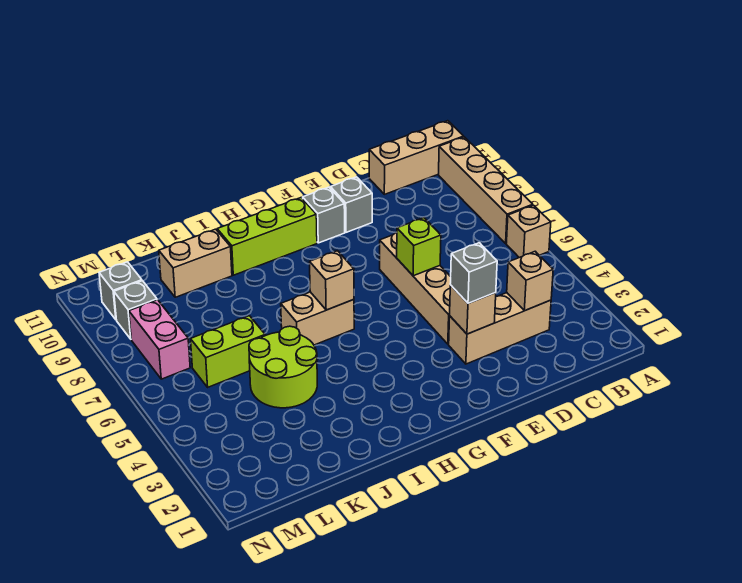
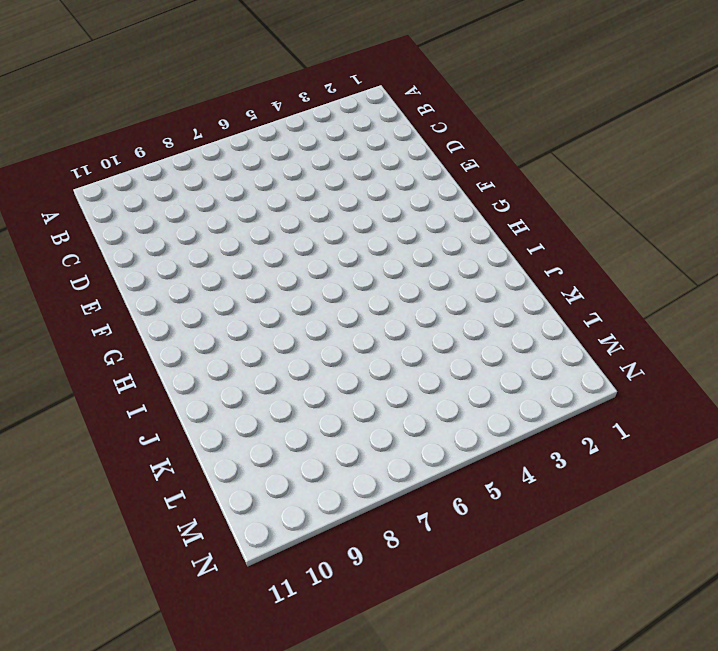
none -> tan brick A6 level 1
none -> tan brick A7:A10 level 1
none -> tan brick A11:C11 level 1

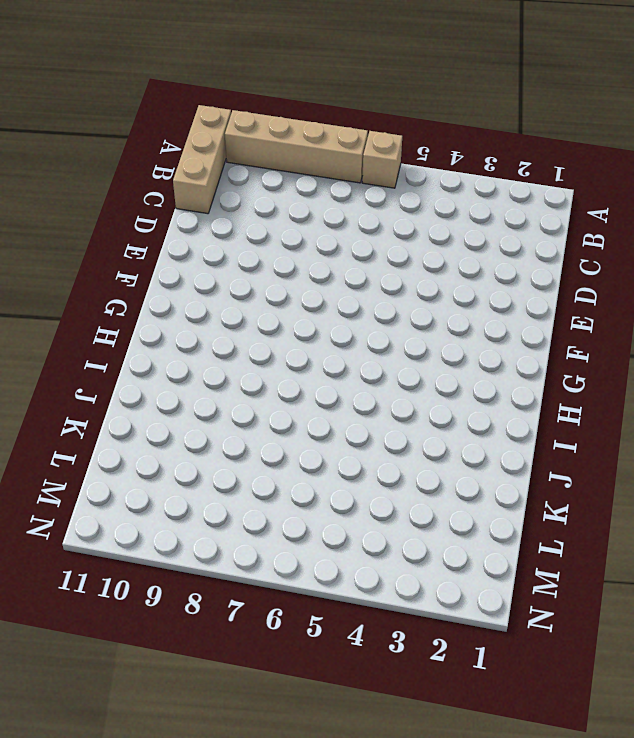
none -> tan brick C3:E3 level 1
none -> tan brick E4:E7 level 1
none -> grey brick E10 level 1

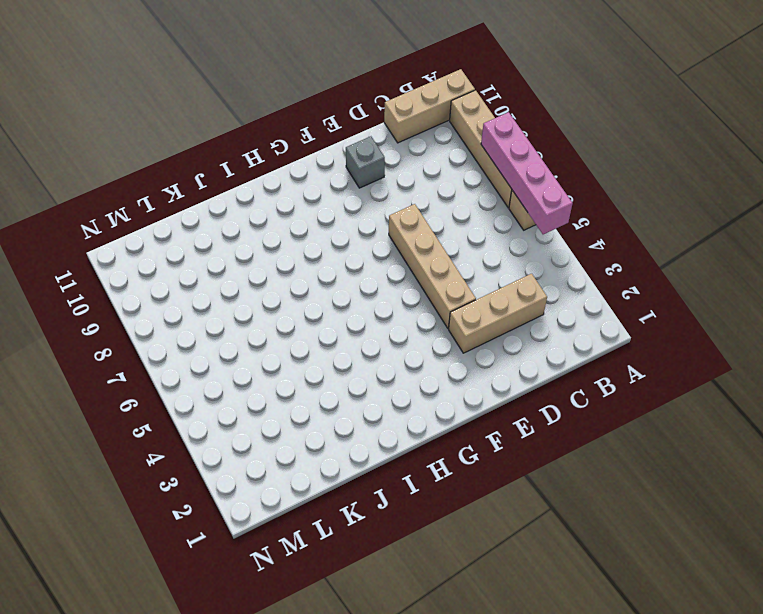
pink brick A5:A8 level 2 -> none
none -> grey brick F10 level 1
none -> lime brick G10:I10 level 1
none -> tan brick H6:I6 level 1

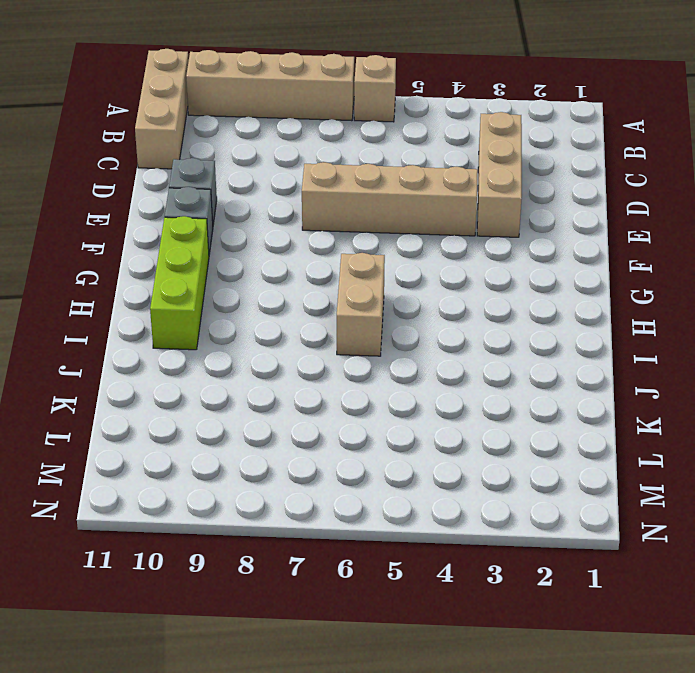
none -> lime round brick J4:K5 level 1
none -> tan brick J10:K10 level 1
none -> lime brick K6:L6 level 1

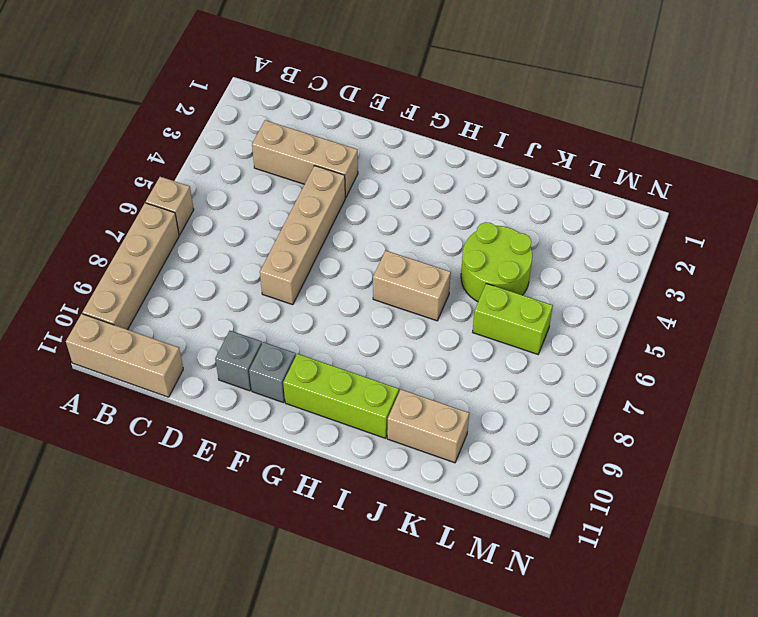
none -> pink brick M7:M8 level 1
none -> grey brick M9 level 1
none -> grey brick M10 level 1

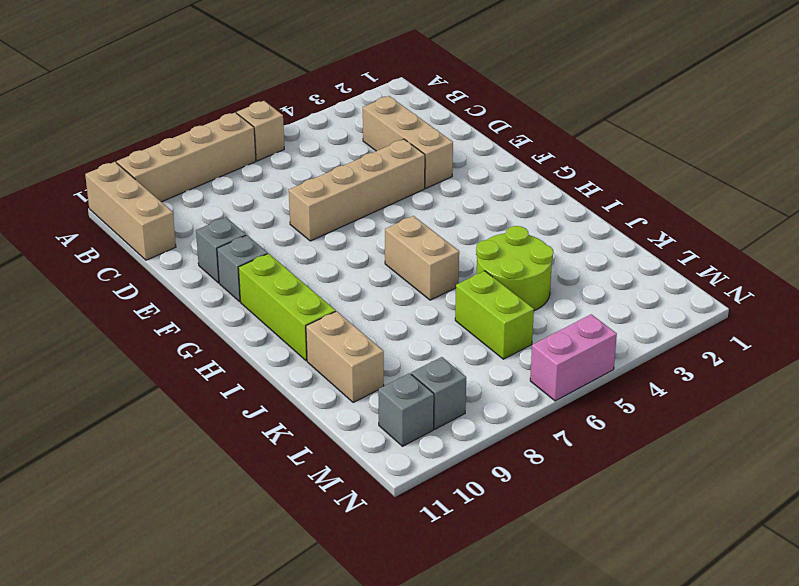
pink brick N5:N6 level 1 -> pink brick M7:M8 level 1
none -> tan brick C3 level 2
none -> tan brick E3 level 2
none -> lime brick E6 level 2

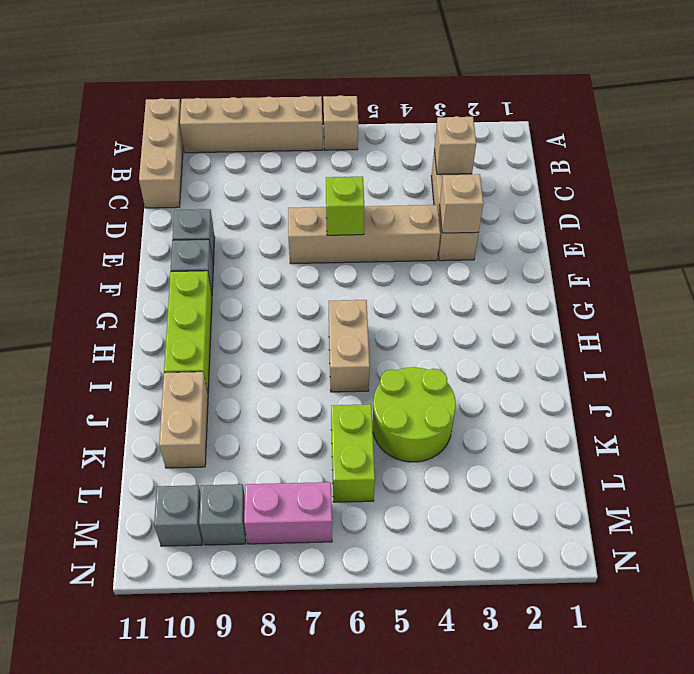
none -> tan brick H6 level 2
none -> grey brick E3 level 3

